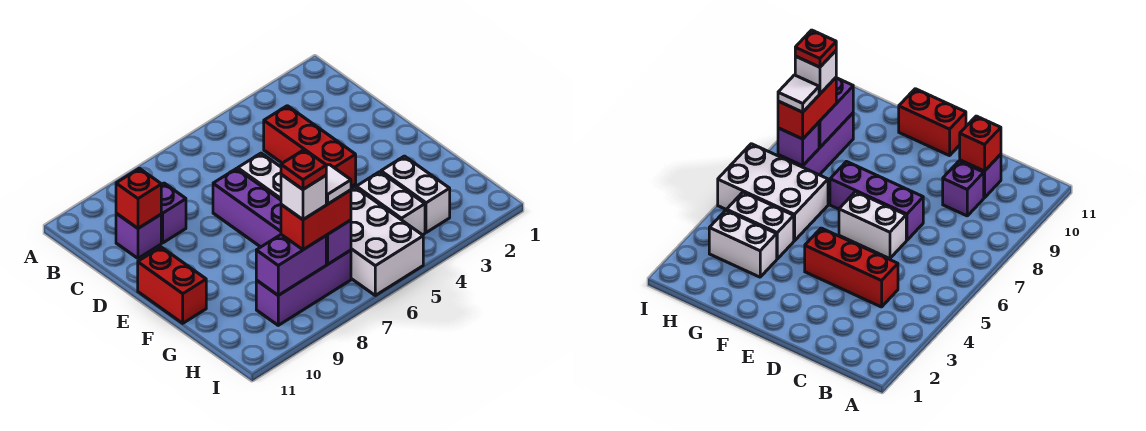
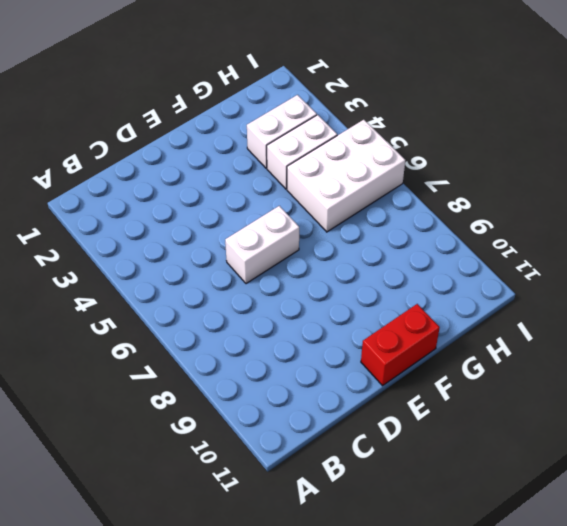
none -> red brick C4:E4 level 1
none -> purple brick C9 level 1
none -> purple brick C10 level 1

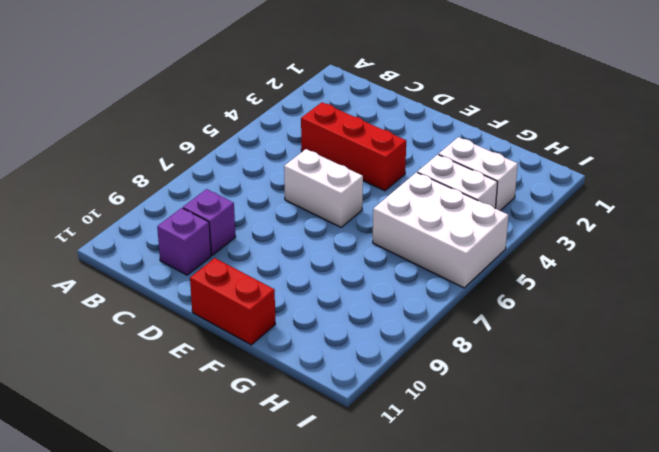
none -> purple brick D7:F7 level 1
none -> purple brick H7:H9 level 1
none -> red brick C10 level 2

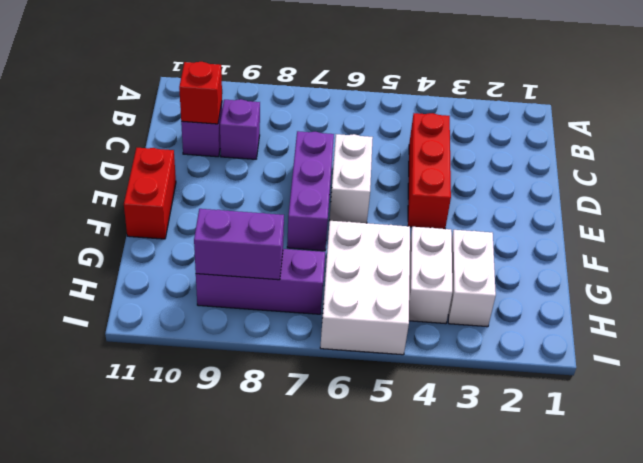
none -> purple brick H7 level 2
none -> red brick H7:H8 level 3
none -> white tile H7 level 4

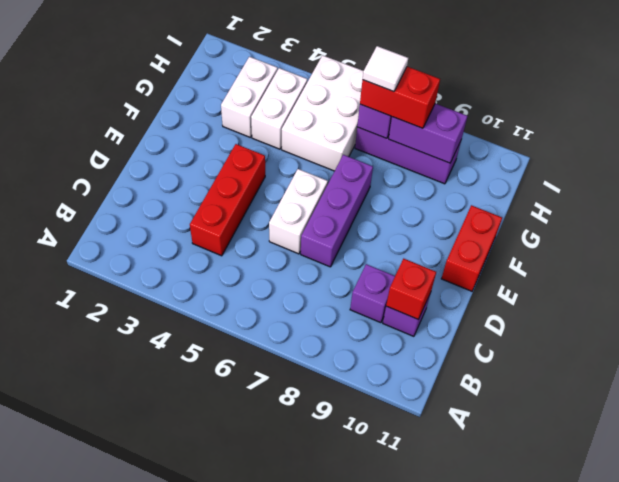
none -> white brick H8 level 4
none -> red plate H8 level 5

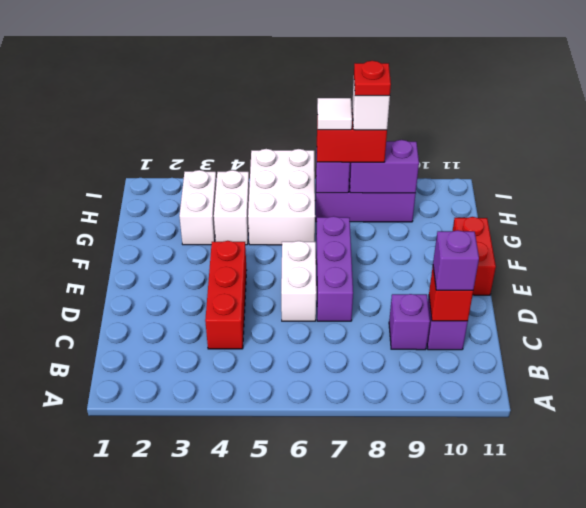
purple brick C10 level 3 -> none

